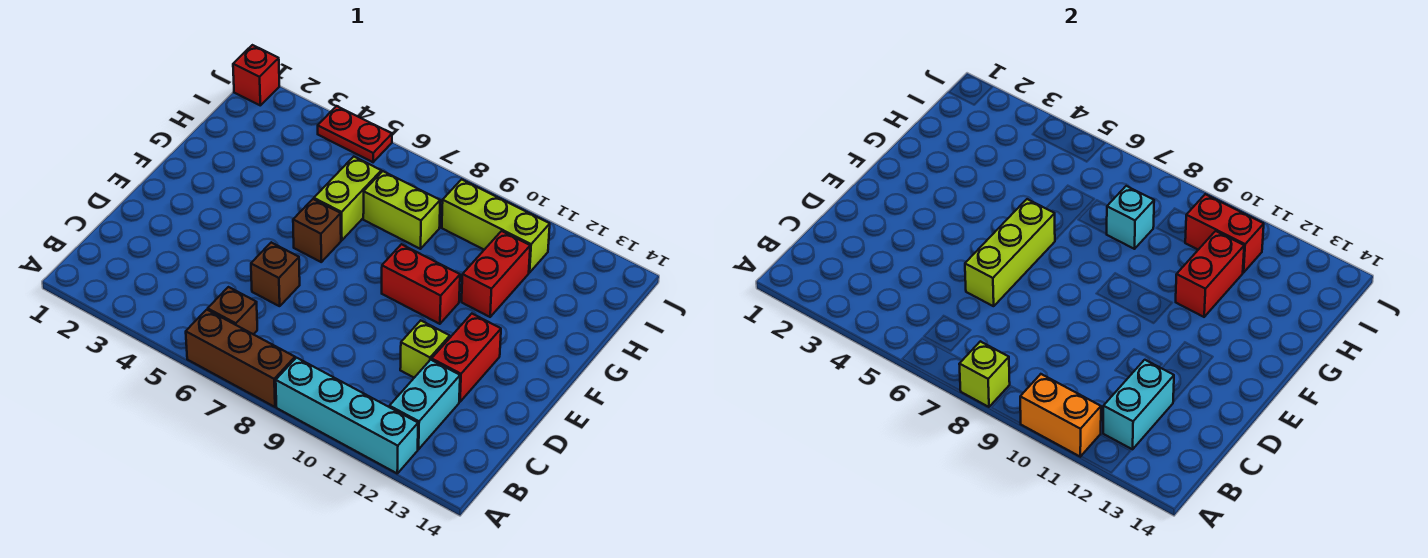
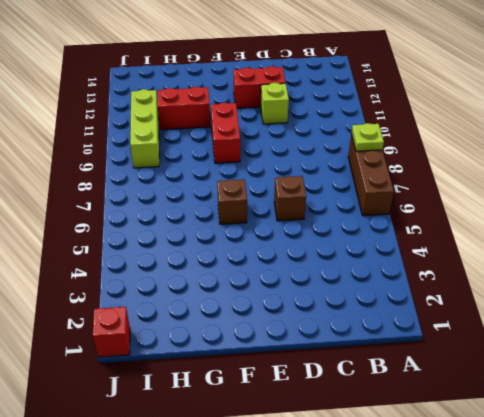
lime plate A8 level 2 -> lime brick A8 level 2
none -> cyan brick A9:A12 level 1
none -> brown brick B6 level 1
none -> cyan brick B12:C12 level 1

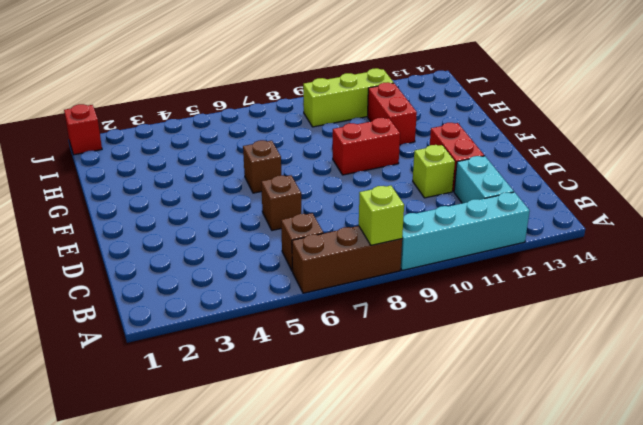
none -> lime brick G6:H6 level 1
none -> lime brick H7:H8 level 1
none -> red plate J4:J5 level 1

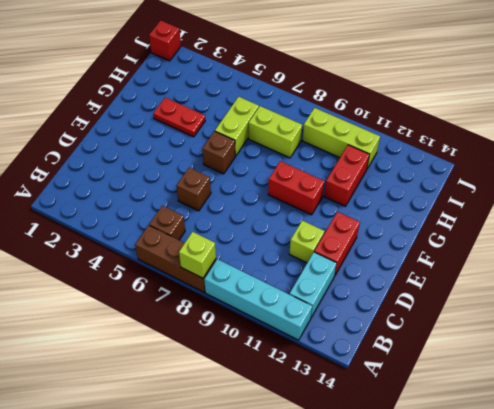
red plate G3:G4 level 1 -> red plate J4:J5 level 1
none -> orange brick A10:A11 level 2
none -> cyan brick B12:C12 level 2
none -> lime brick D6:F6 level 2

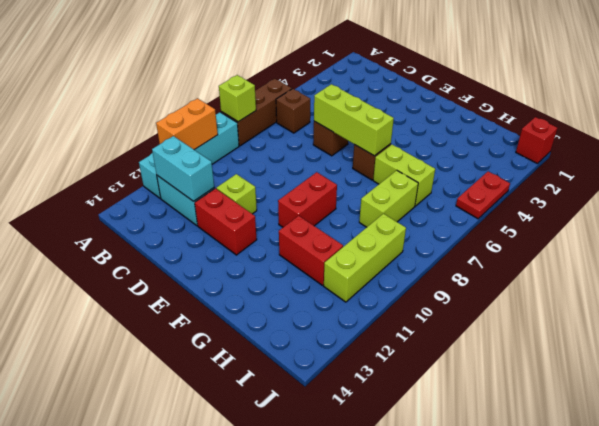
none -> red brick G11:H11 level 2
none -> cyan brick H8 level 2
none -> red brick I10:I11 level 2

